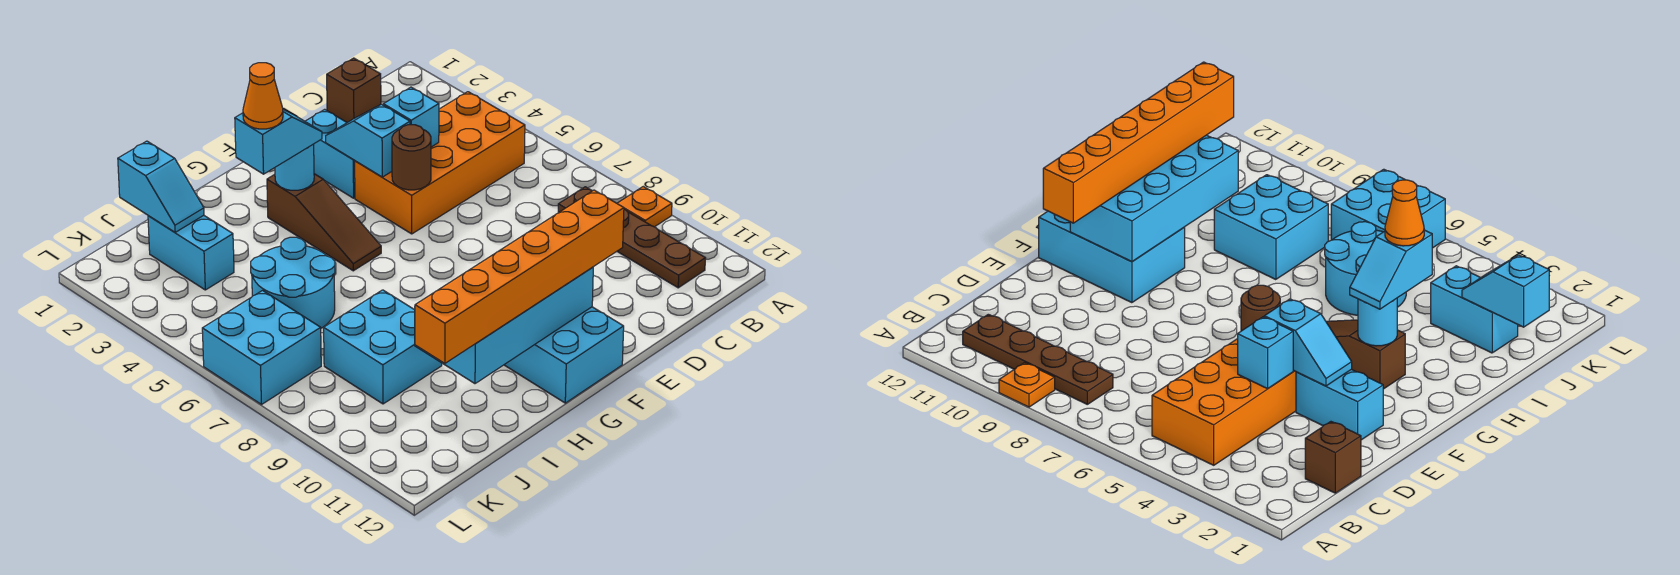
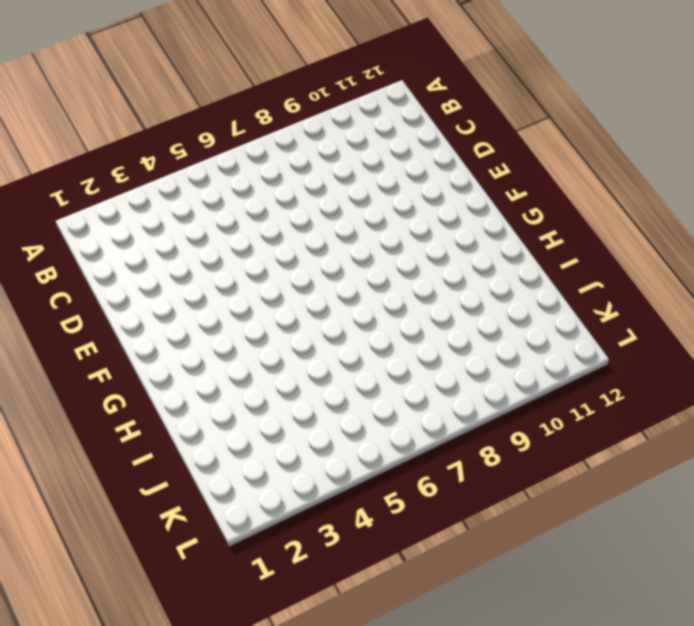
none -> orange plate A9 level 1
none -> orange brick B4:E5 level 1
none -> brown plate B8:B11 level 1

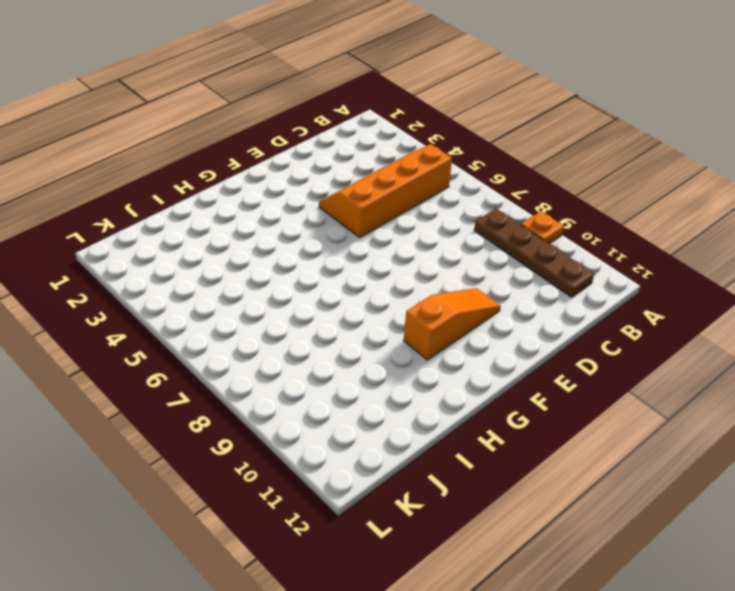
orange slope B4:E5 level 1 top 5 -> orange brick B4:E5 level 1
orange slope E10:G10 level 1 top G -> cyan brick F10:G12 level 1
none -> brown brick C1 level 1
none -> cyan brick E2:E3 level 1
none -> brown slope G3:G5 level 1 top 3

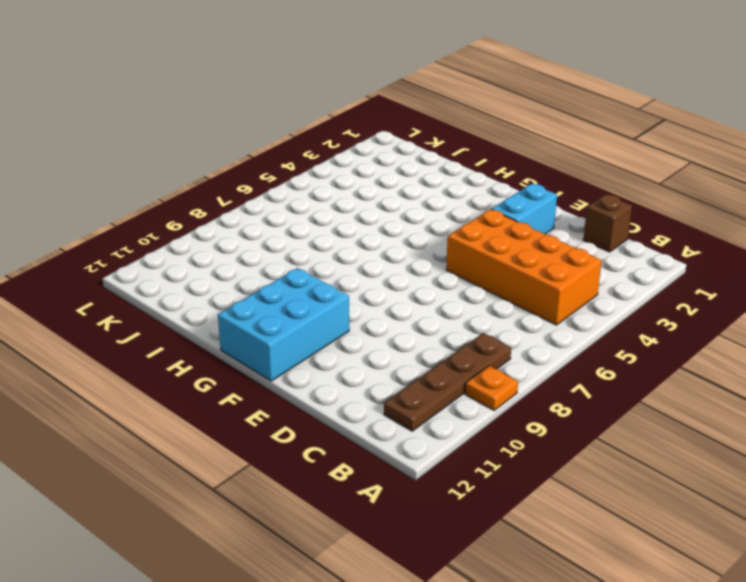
none -> brown slope G3:G5 level 1 top 3
none -> cyan round brick I5:J6 level 1
none -> cyan brick I8:J9 level 1

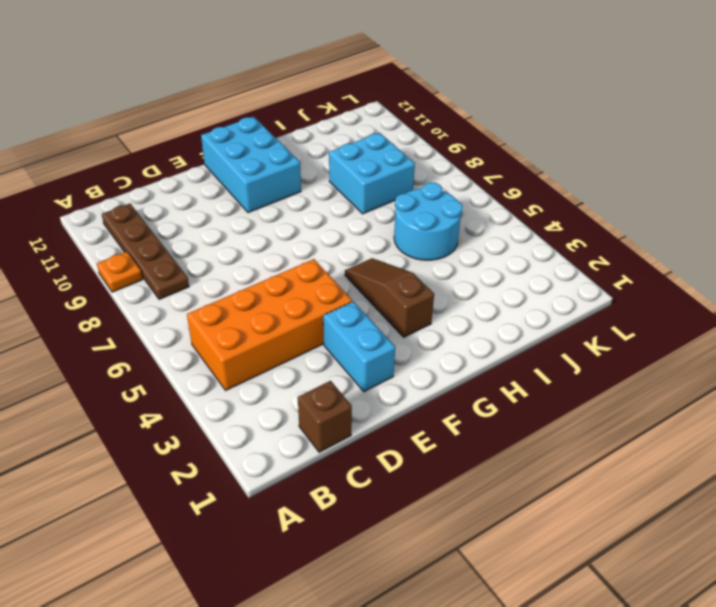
none -> cyan brick J2:J3 level 1
none -> cyan brick K6:L7 level 1
none -> cyan brick D4 level 2

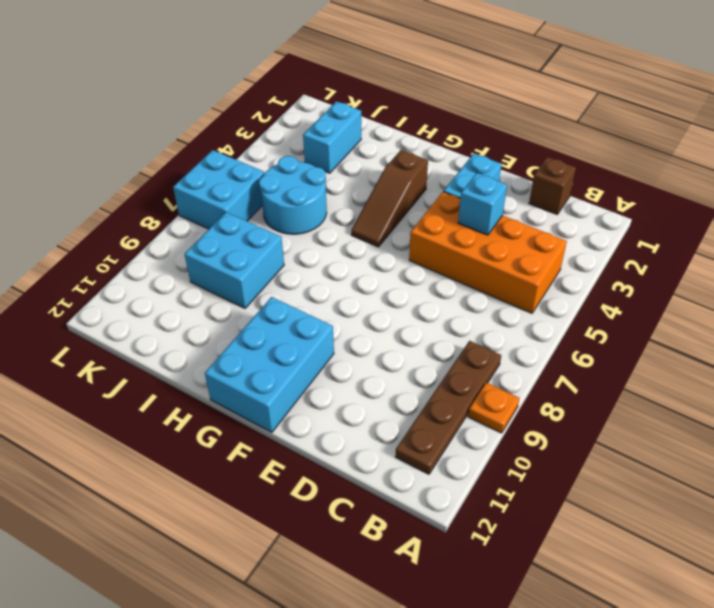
none -> cyan slope E3:E4 level 2 top 4
none -> brown round brick E5 level 2
none -> cyan brick F10:I11 level 2

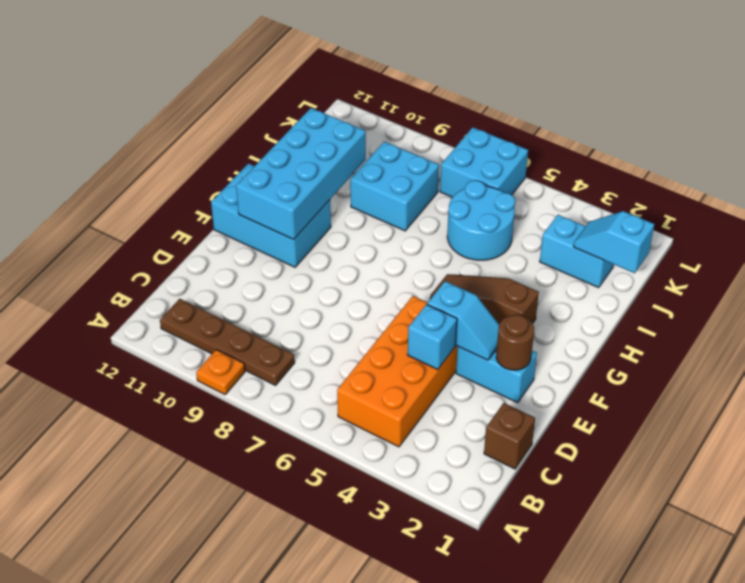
brown round brick E2 level 2 -> brown round brick E5 level 2
none -> cyan round brick G3 level 2
none -> orange brick E11:J11 level 3
none -> cyan slope G3:H3 level 3 top H

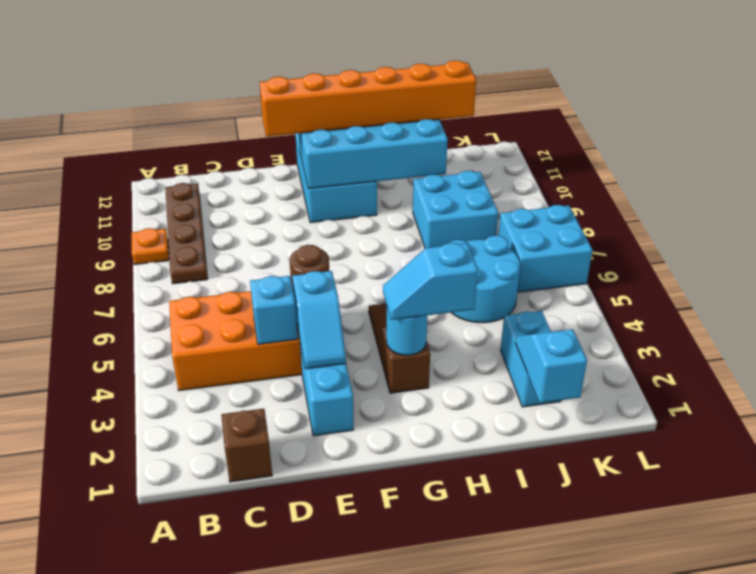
none -> orange cone H3 level 4

